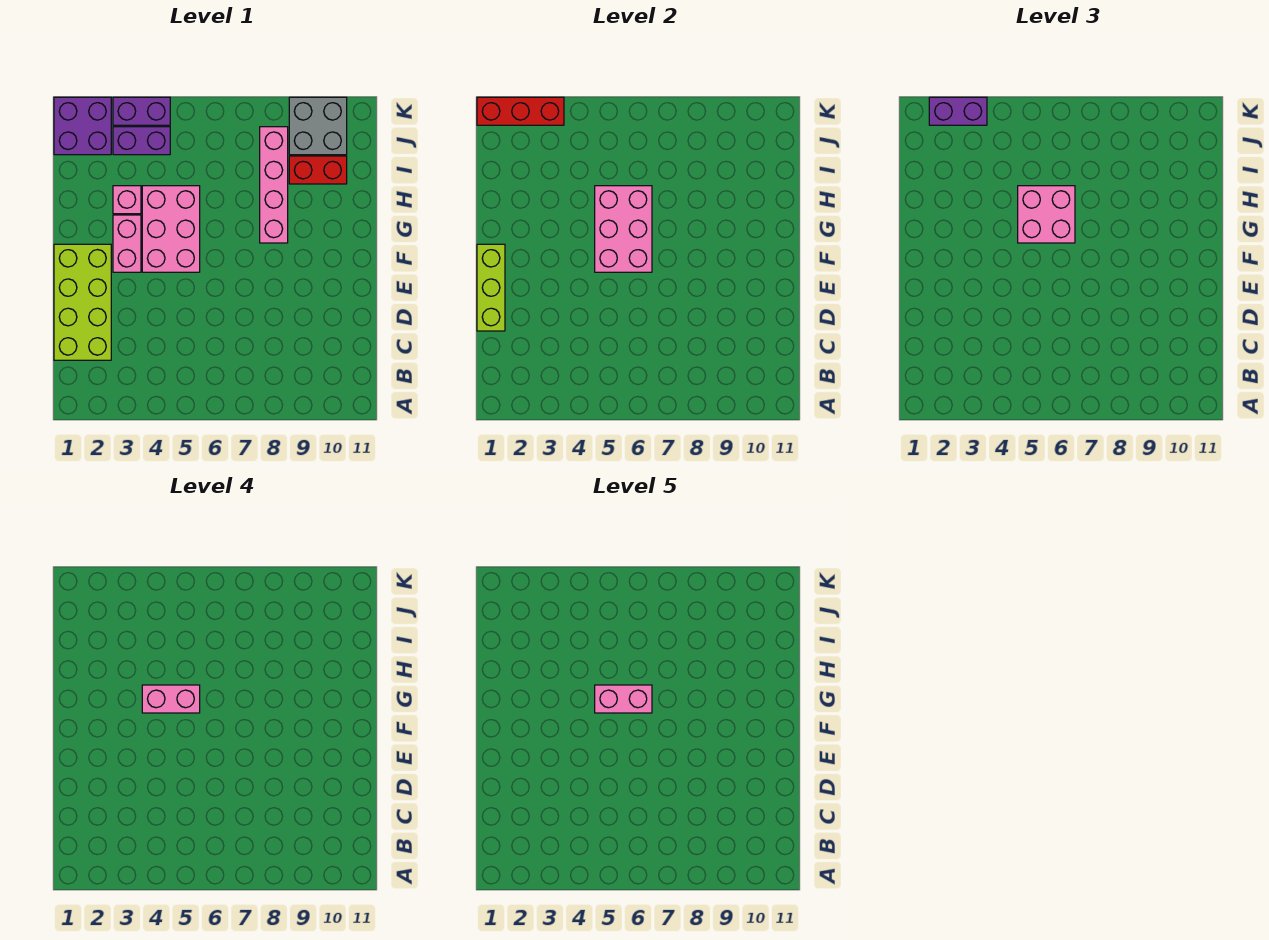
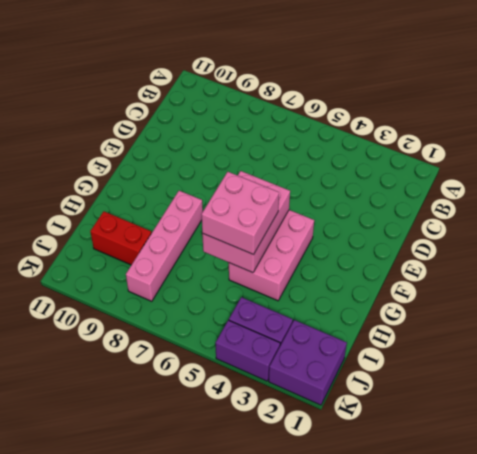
none -> lime brick C1:F2 level 1
none -> pink brick F3:G3 level 1
none -> pink brick H3 level 1

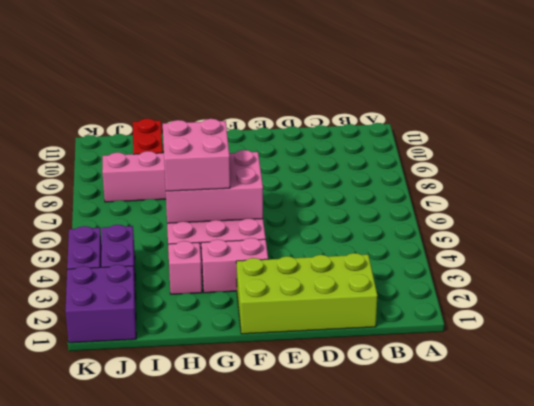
none -> grey brick J9:K10 level 1
none -> lime brick D1:F1 level 2
none -> red brick K1:K3 level 2

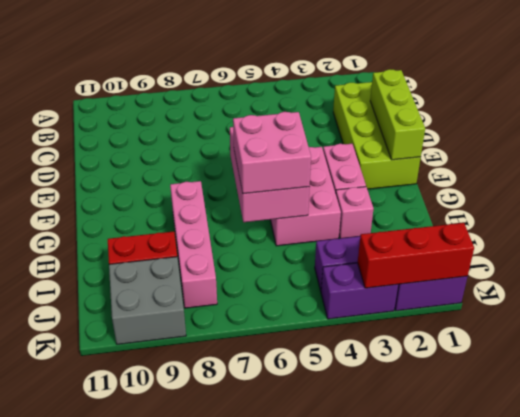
none -> purple brick K2:K3 level 3
none -> pink brick G4:G5 level 4
none -> pink brick G5:G6 level 5

